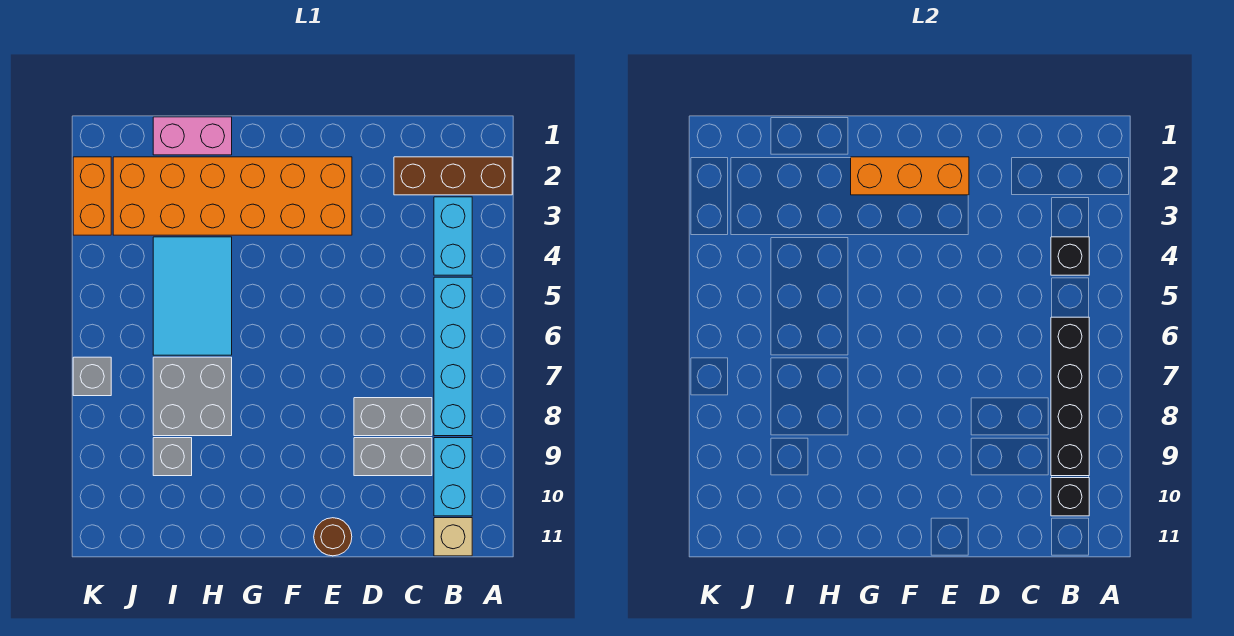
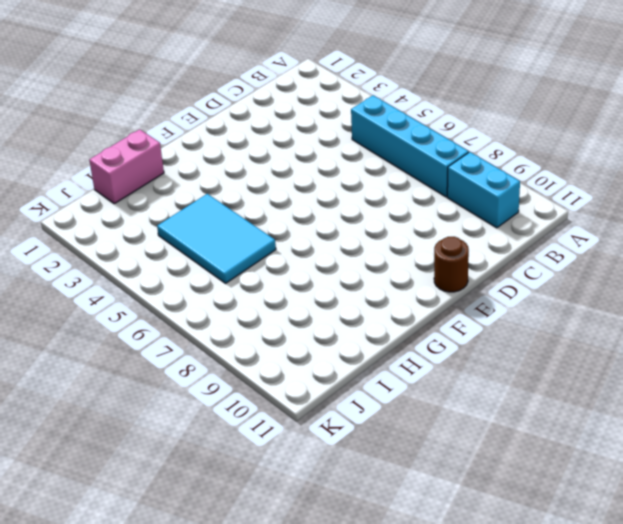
none -> brown brick A2:C2 level 1
none -> cyan brick B3:B4 level 1
none -> tan brick B11 level 1

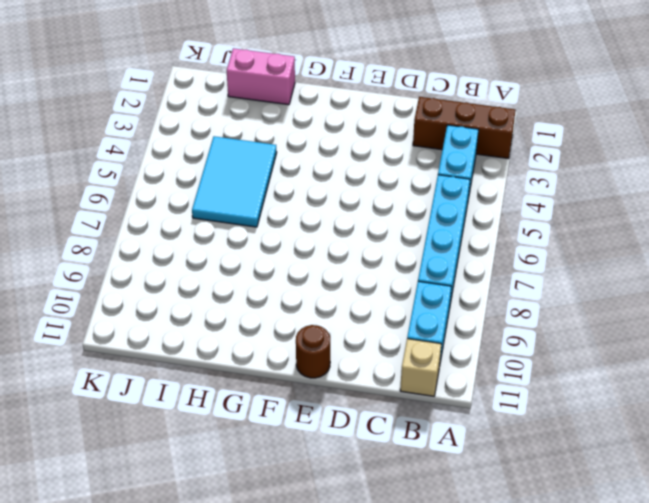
none -> grey brick C8:D8 level 1
none -> grey brick C9:D9 level 1
none -> orange brick E2:J3 level 1

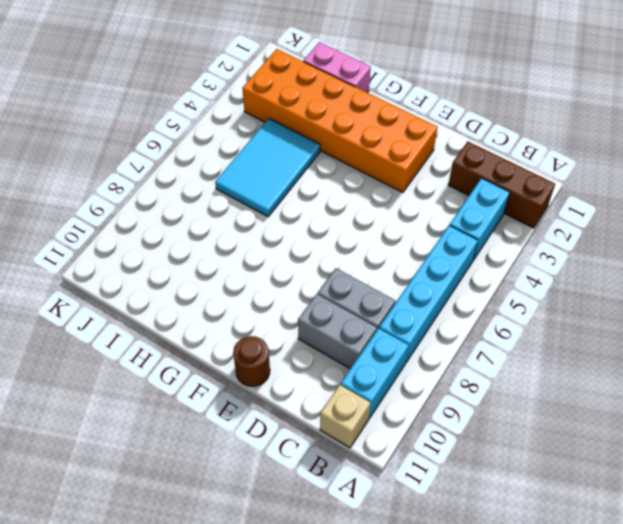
none -> grey brick H7:I8 level 1
none -> grey brick I9 level 1
none -> orange brick K2:K3 level 1

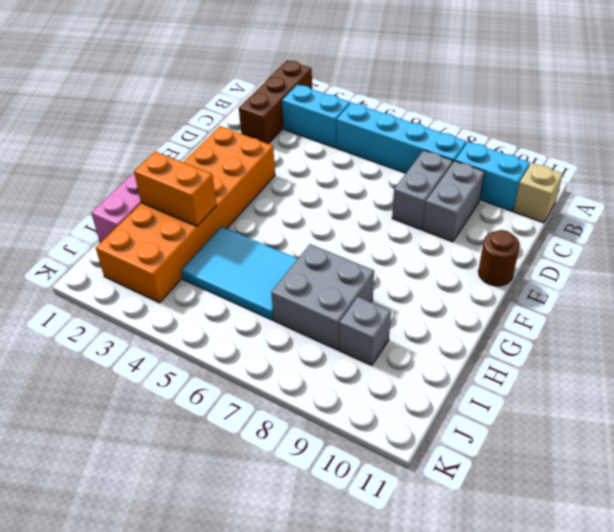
orange brick H2:H3 level 2 -> orange brick K2:K3 level 1
none -> grey brick K7 level 1
none -> black brick B4 level 2
none -> black brick B6:B9 level 2

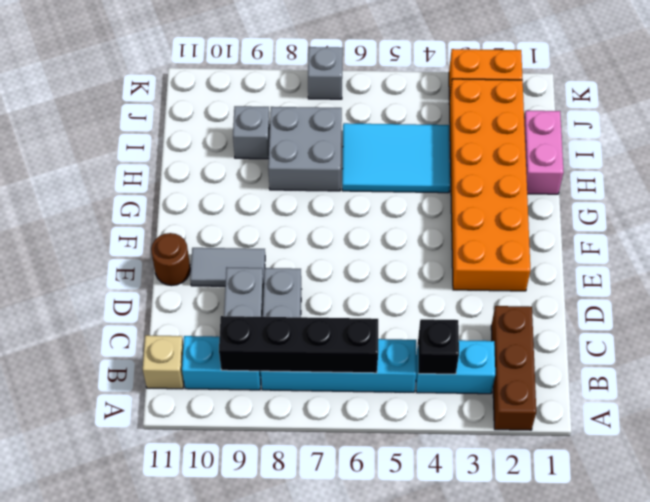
grey tile E9:E10 level 1 -> none
none -> black brick B10 level 2
none -> orange brick E2:G2 level 2

